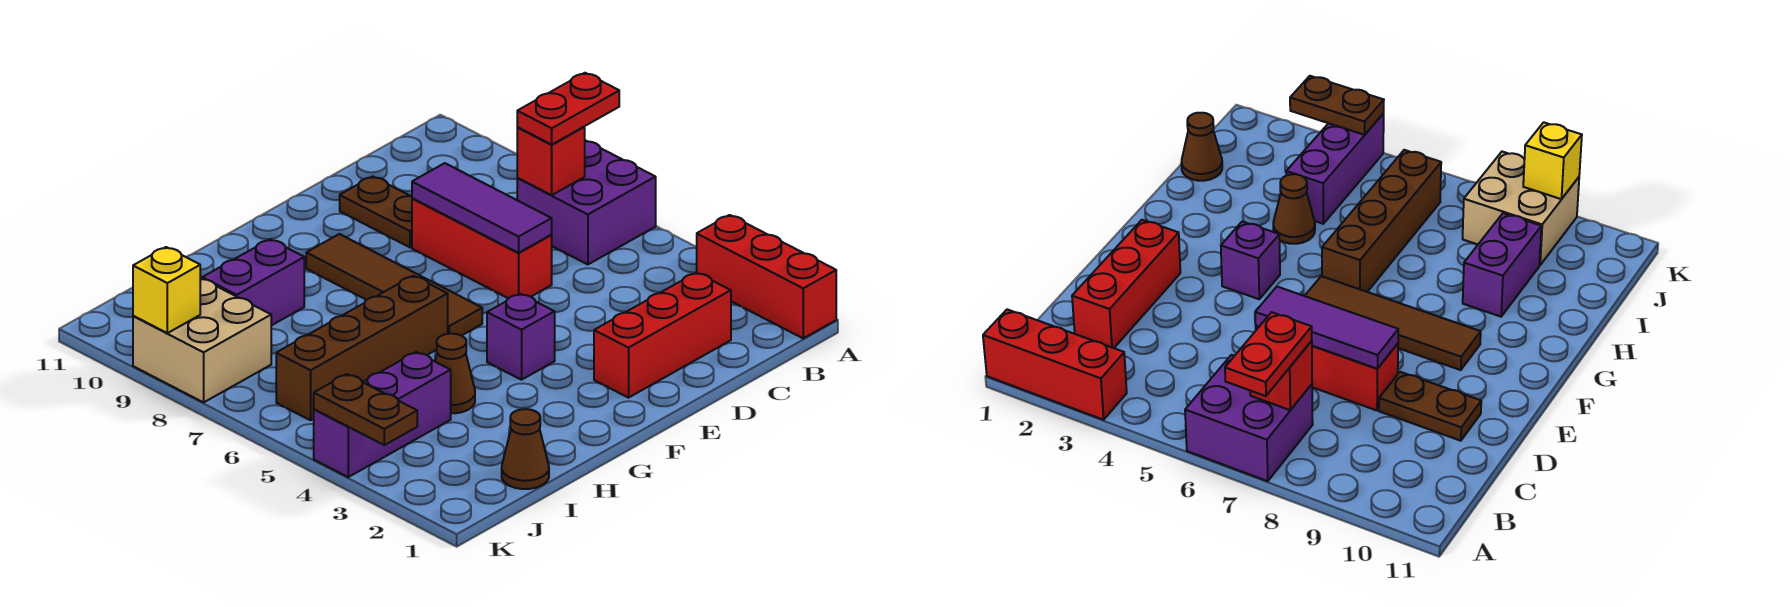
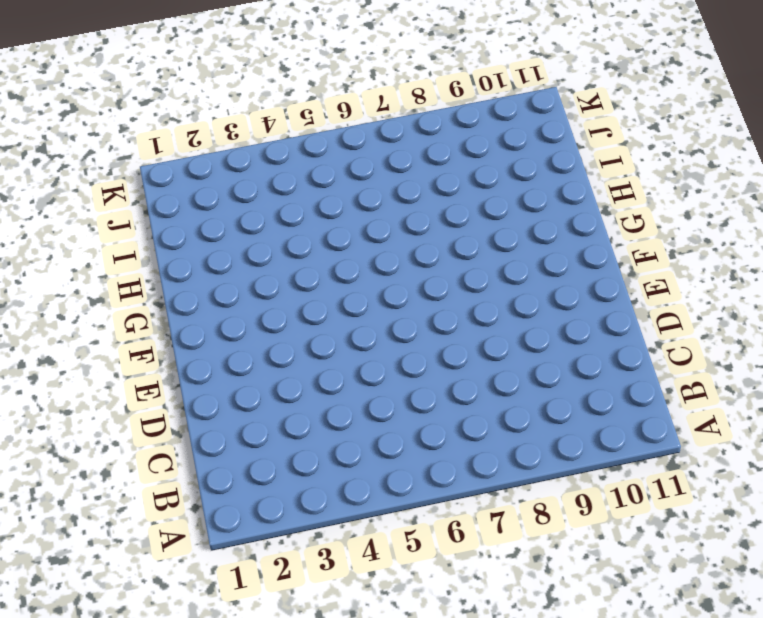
none -> red brick A1:A3 level 1
none -> purple brick A6:B7 level 1
none -> red brick C2:E2 level 1

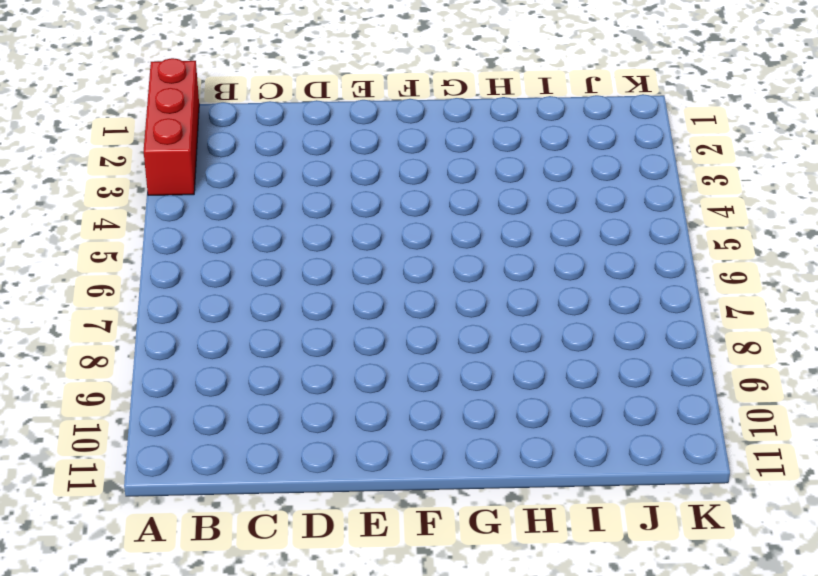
none -> purple brick A6:B7 level 1
none -> red brick C2:E2 level 1
none -> red brick D6:D8 level 1

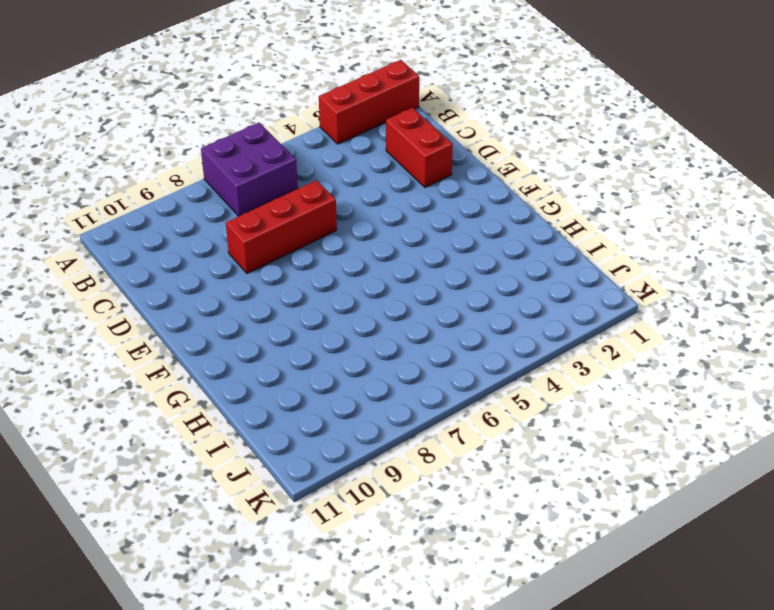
red brick C2:D2 level 1 -> red brick C2:E2 level 1
none -> brown plate D9:D10 level 1
none -> purple brick F4 level 1
none -> brown tile F6:F9 level 1

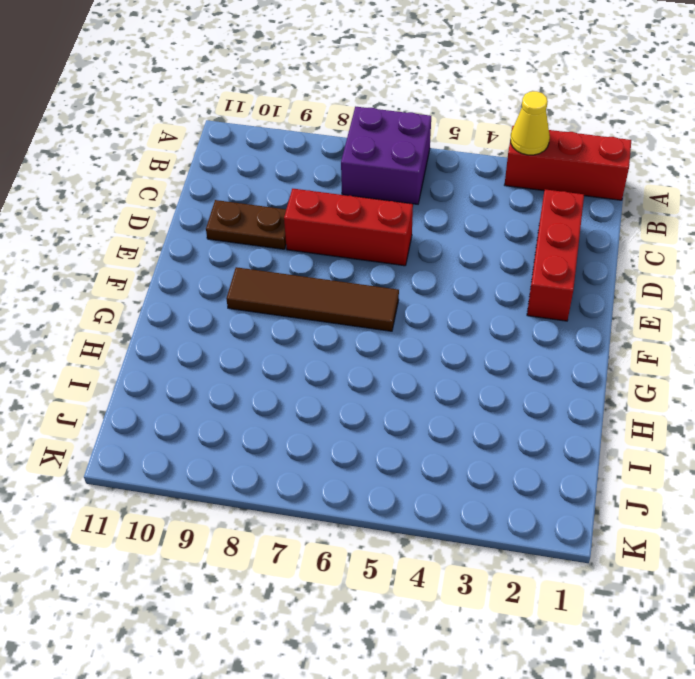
yellow cone A3 level 2 -> none
none -> purple brick F4 level 1
none -> brown brick G6:J6 level 1
none -> brown cone H4 level 1

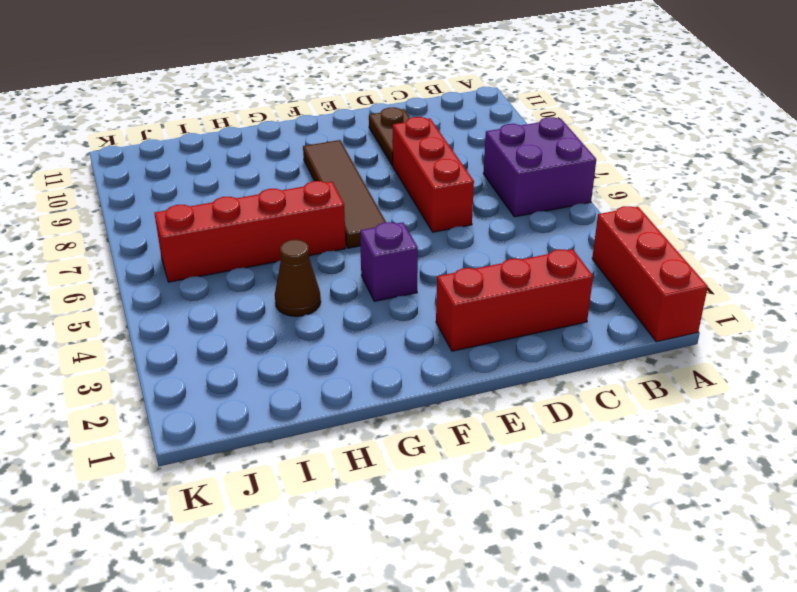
red brick G6:J6 level 1 -> brown brick G6:J6 level 1
none -> purple brick H9:I9 level 1
none -> brown cone I1 level 1
none -> purple brick I4:K4 level 1

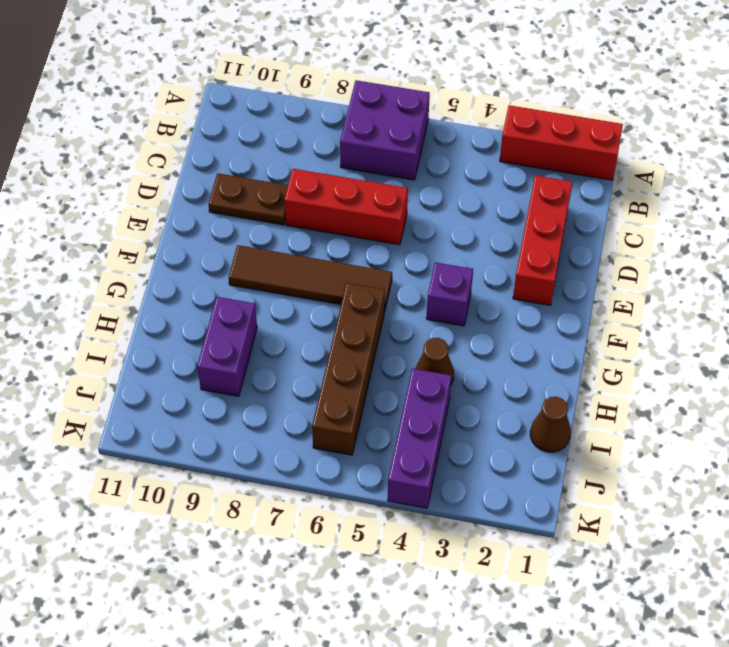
none -> tan brick J8:K9 level 1
none -> red brick B7 level 2
none -> purple tile D6:D8 level 2

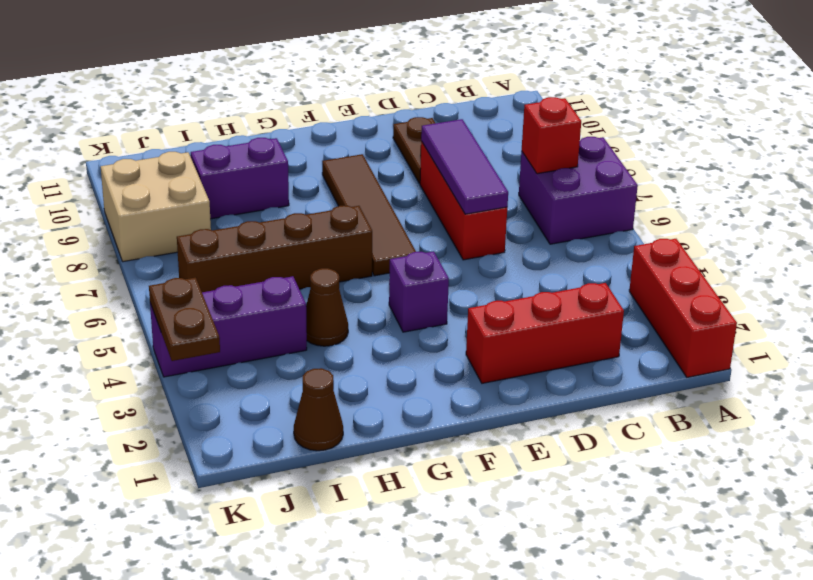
none -> yellow brick K9 level 2
none -> red plate A7:B7 level 3

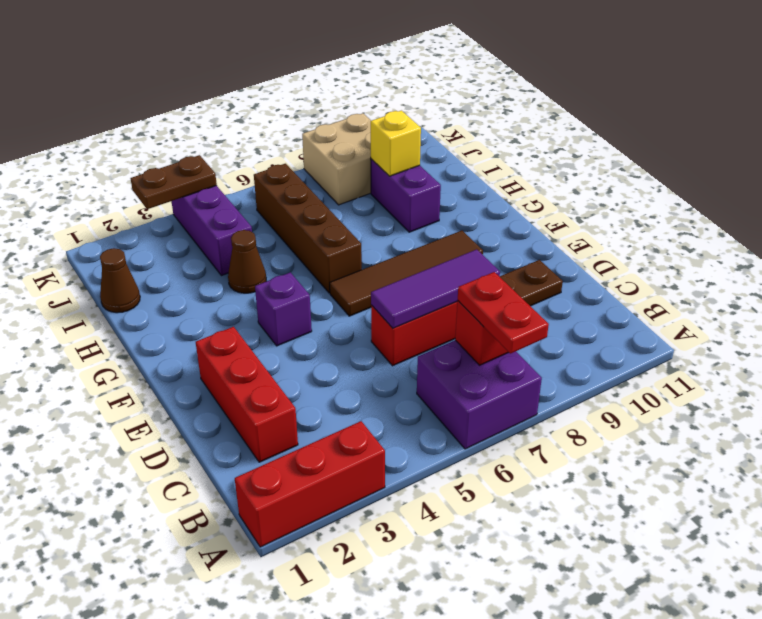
yellow brick I9 level 2 -> yellow brick K9 level 2

